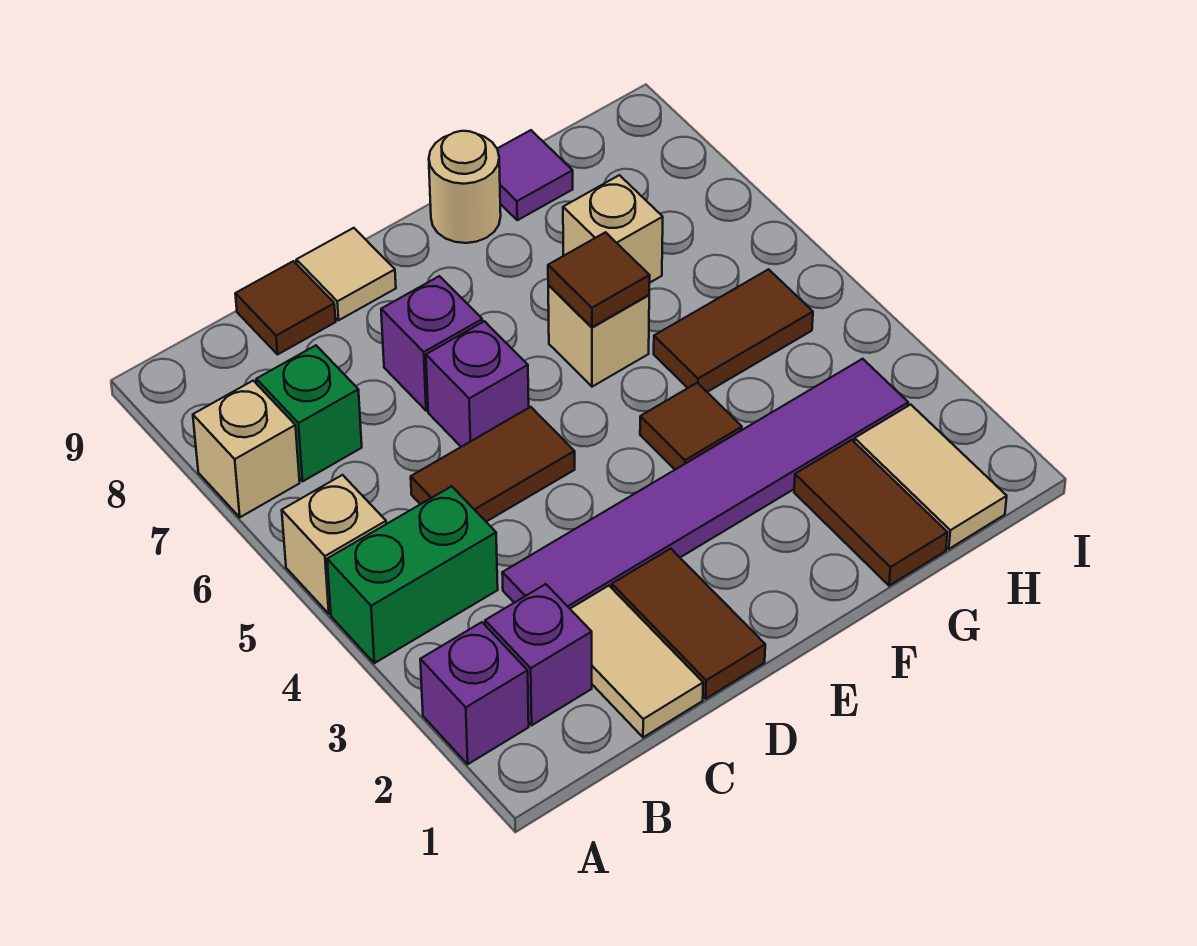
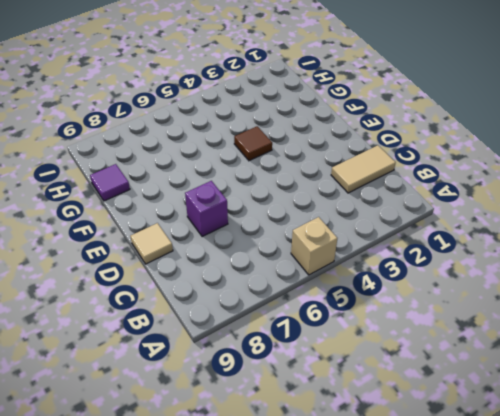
none -> purple brick A2 level 1
none -> green brick A4:B4 level 1
none -> tan brick A7 level 1

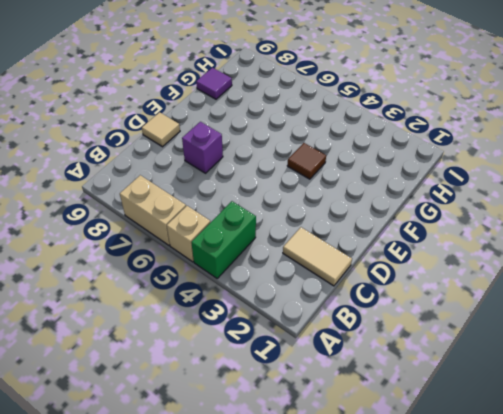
tan brick A6:A7 level 1 -> tan brick A7 level 1
none -> purple brick A2 level 1
none -> purple brick B2 level 1
none -> green brick B7 level 1

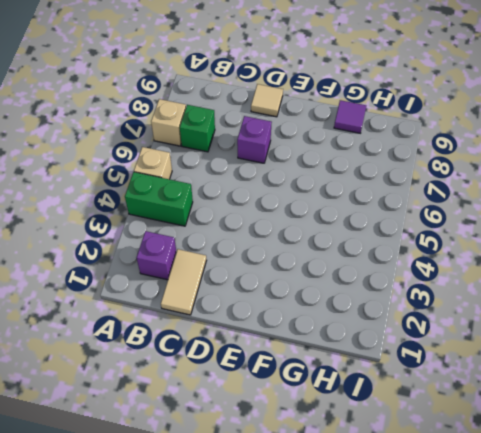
none -> purple brick A2 level 1
none -> purple tile C3:H3 level 1
none -> brown tile C5:D5 level 1

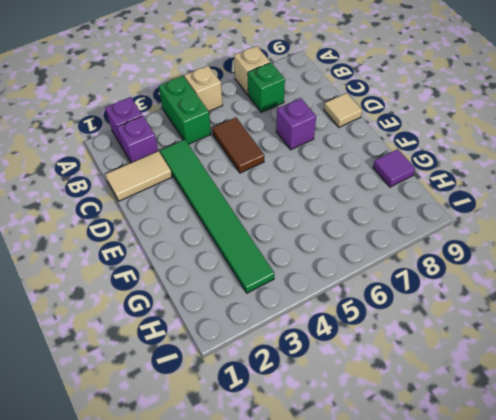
green tile C3:H3 level 1 -> purple tile C3:H3 level 1
none -> brown tile C9 level 1
none -> brown tile D1:D2 level 1
none -> purple brick D6 level 1

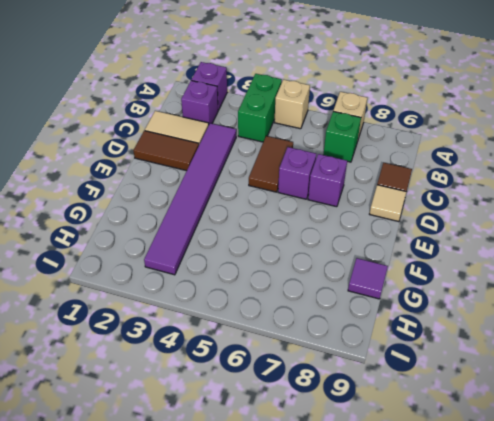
none -> brown tile F4 level 1
none -> tan brick F6 level 1
none -> tan round brick F9 level 1

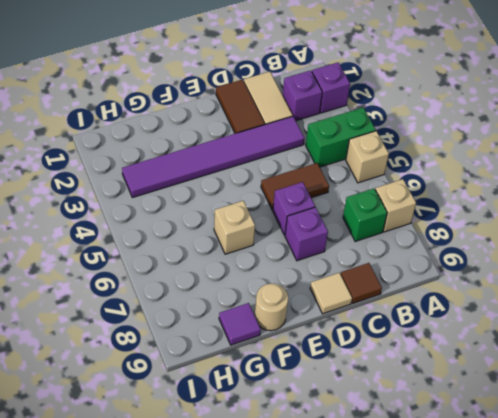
none -> brown tile F4 level 1
none -> brown tile G1:G2 level 1
none -> brown tile G5:H5 level 1

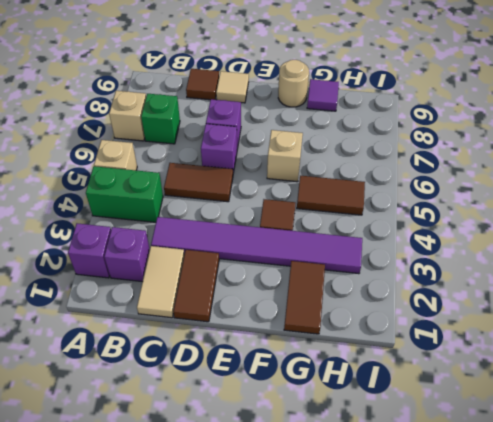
none -> tan brick G7 level 1
none -> tan tile H1:H2 level 1
none -> brown tile F6 level 2

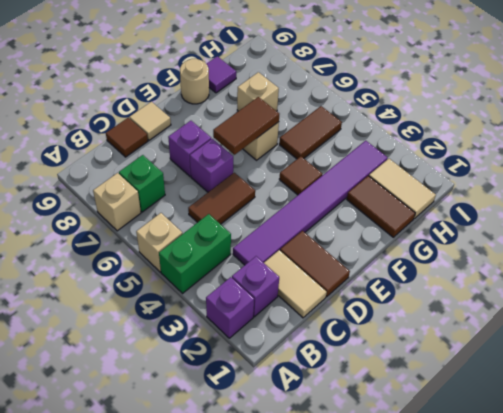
brown tile E6:F6 level 2 -> brown tile F6 level 2

